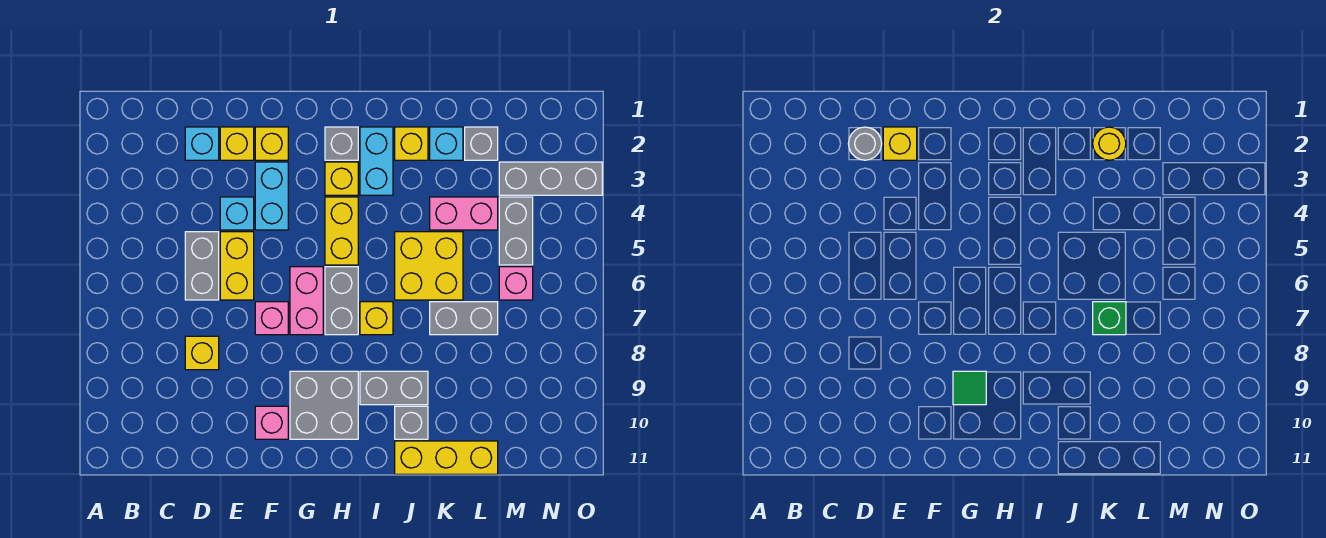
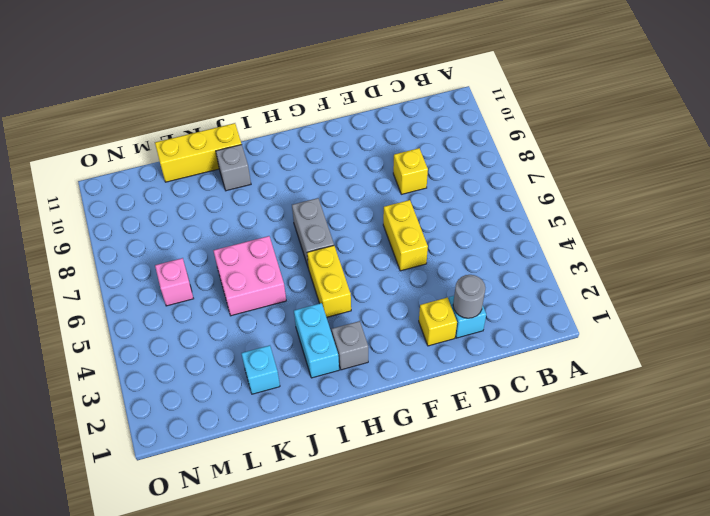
pink brick J5:K6 level 1 -> yellow brick J5:K6 level 1
none -> grey brick D5:D6 level 1
none -> cyan brick E4 level 1
none -> yellow brick F2 level 1
none -> cyan brick F3:F4 level 1

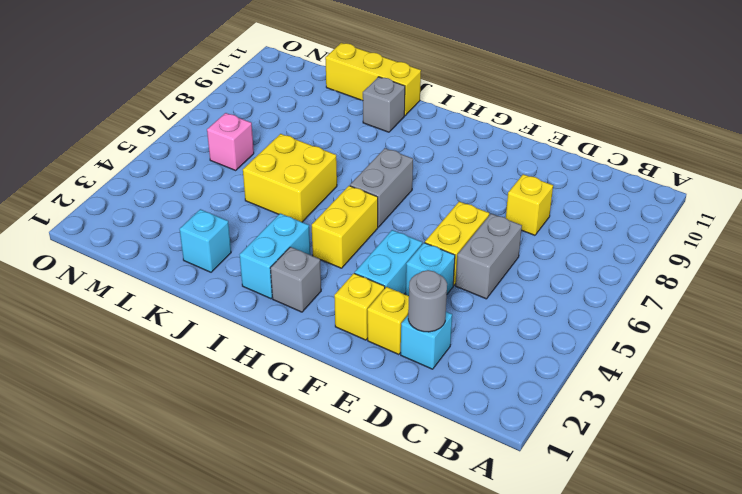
none -> pink brick F7 level 1
none -> pink brick F10 level 1
none -> pink brick G6:G7 level 1
none -> grey brick G9:H10 level 1

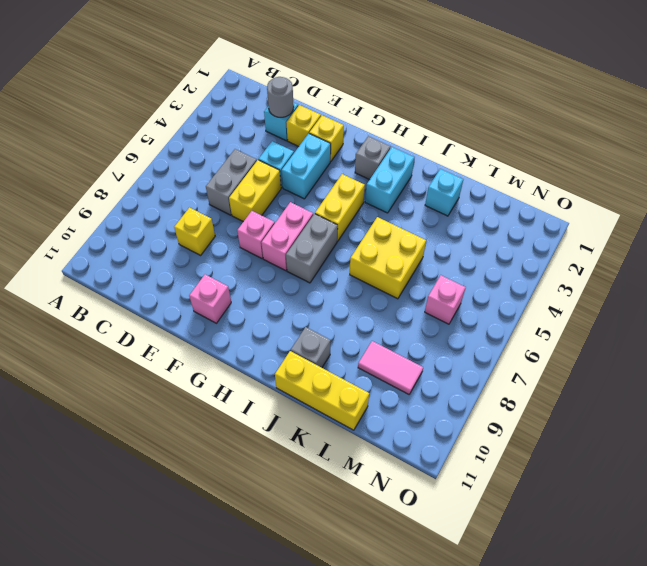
pink tile L9:M9 level 1 -> none
none -> grey brick G9:H10 level 1
none -> yellow brick H3 level 1
none -> yellow brick I7 level 1
none -> grey brick I9:J9 level 1

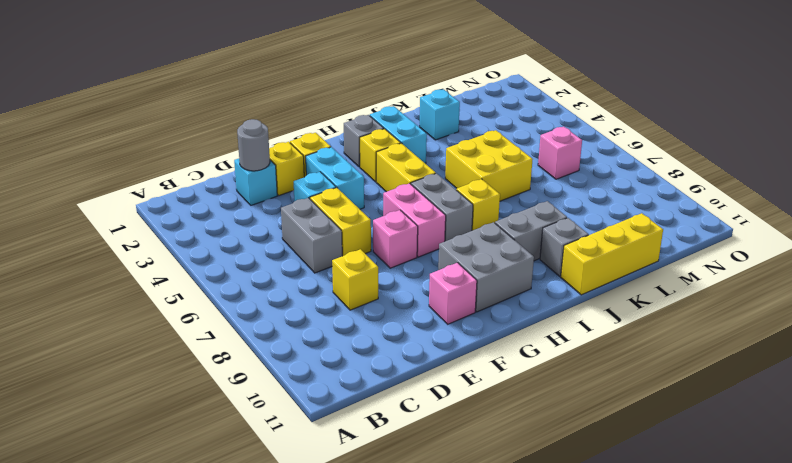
none -> yellow brick J2 level 1
none -> pink brick K4:L4 level 1
none -> grey brick K7:L7 level 1
none -> grey brick L2 level 1

